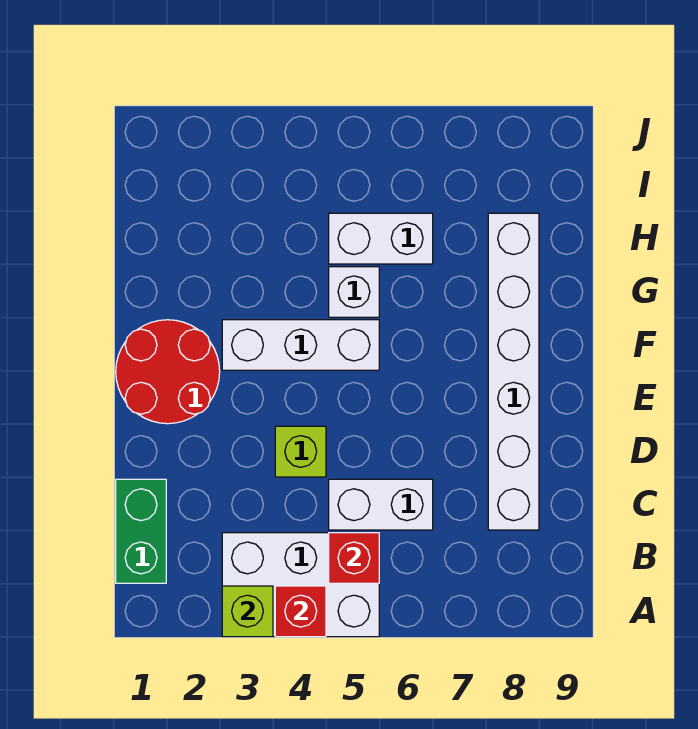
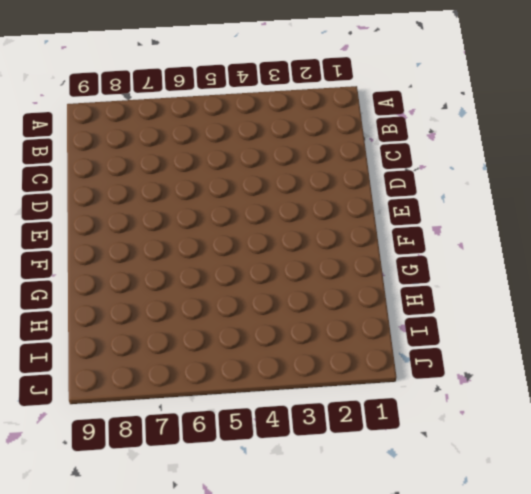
none -> white brick A3:B5 level 1
none -> green brick B1:C1 level 1
none -> white brick C5:C6 level 1

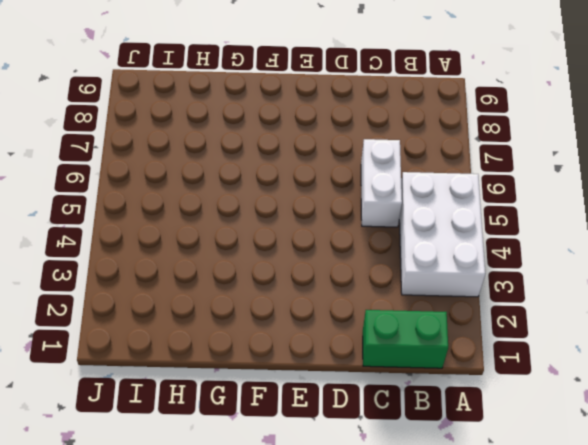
none -> white brick C8:H8 level 1
none -> lime brick D4 level 1
none -> red round brick E1:F2 level 1

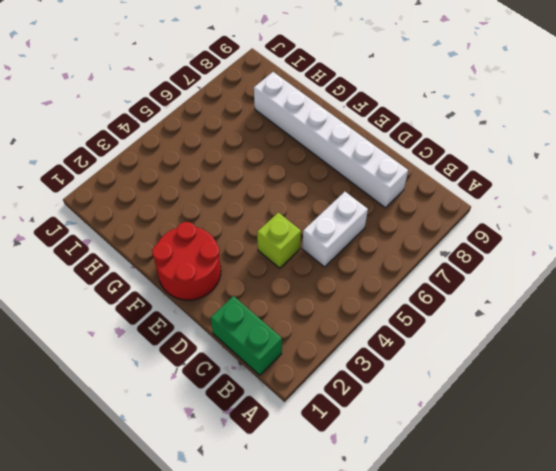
none -> white brick A3:B5 level 1
none -> white brick F3:F5 level 1
none -> white brick G5 level 1

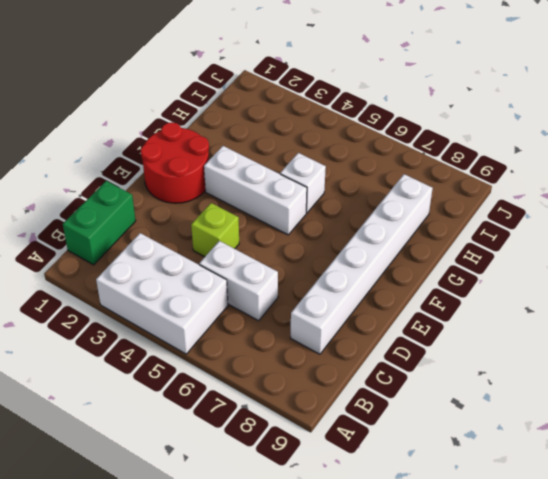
none -> white brick H5:H6 level 1
none -> lime brick A3 level 2
none -> red brick A4 level 2

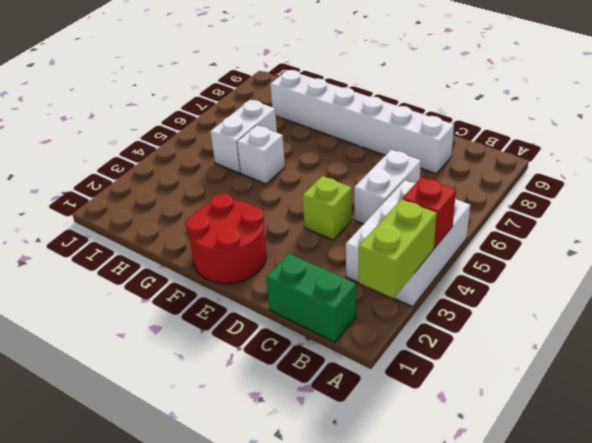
lime brick A2:A3 level 2 -> lime brick A3 level 2
none -> white brick F3:F5 level 1
none -> red brick B5 level 2

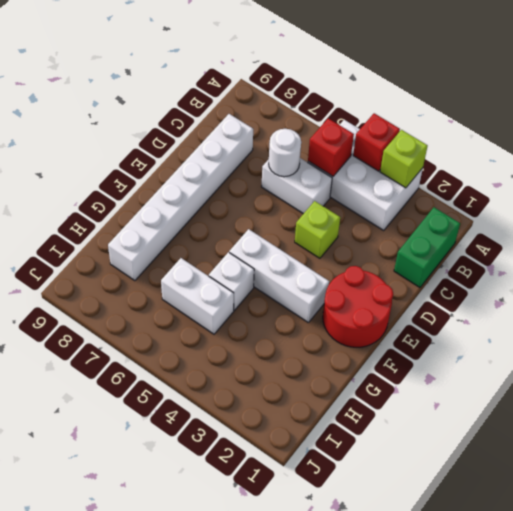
white round brick C6 level 2 -> none

